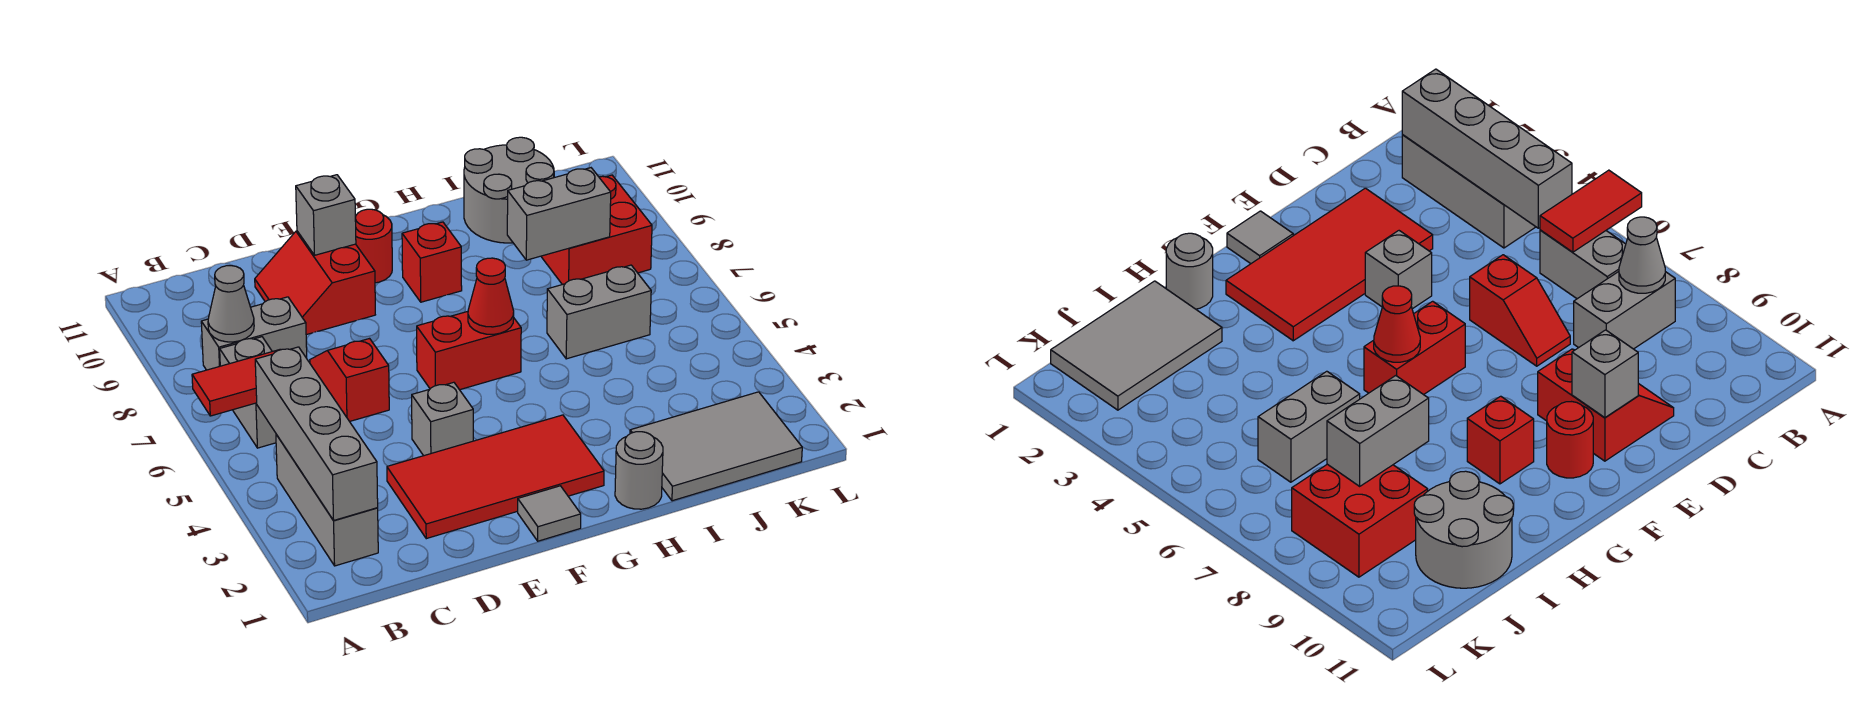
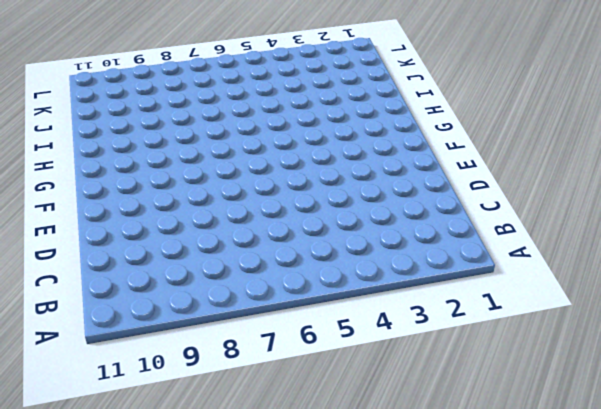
none -> grey brick B2:B4 level 1
none -> grey brick B6:B7 level 1
none -> grey brick B8:C8 level 1

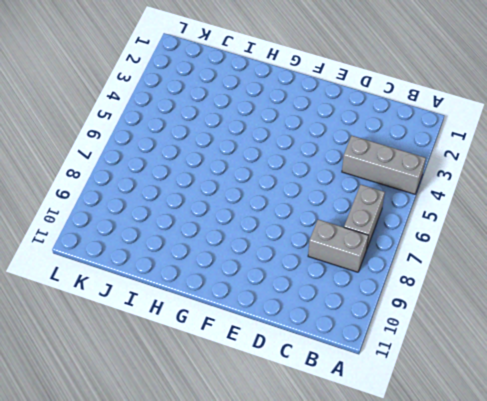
grey brick A4:C4 level 1 -> grey brick B2:B4 level 1
none -> red tile D2:G3 level 1
none -> red slope D6:D7 level 1 top 6
none -> red slope D9:E10 level 1 top E

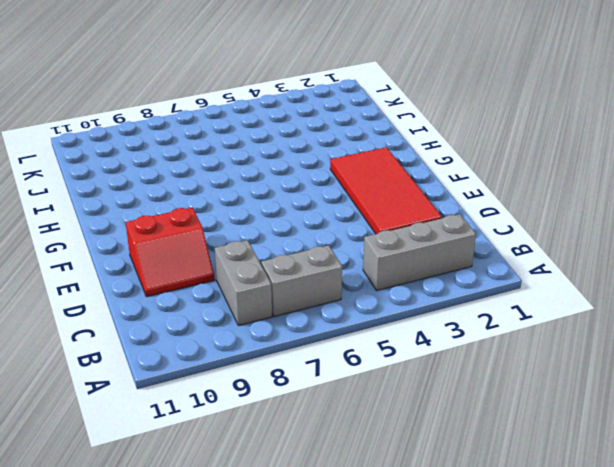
none -> red slope D6:D7 level 1 top 6
none -> grey brick E4 level 1
none -> grey tile F1 level 1

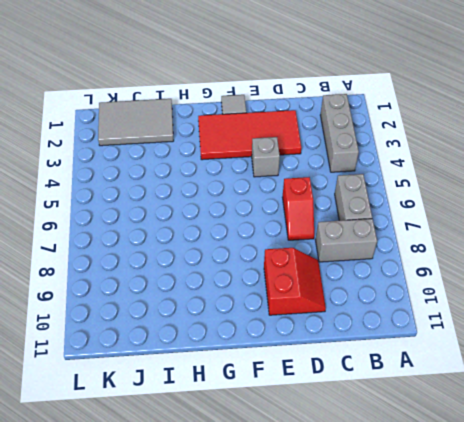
none -> red brick F6:G6 level 1
none -> red round brick F10 level 1
none -> red brick G9 level 1

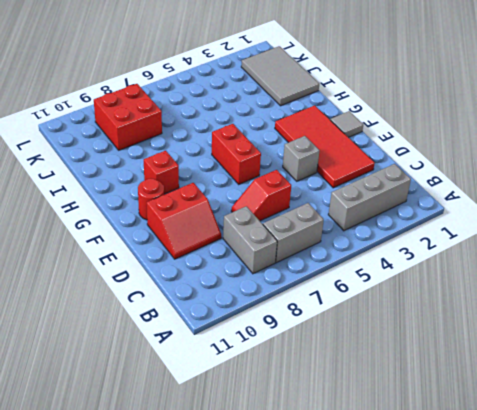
none -> grey round brick H1 level 1
none -> grey brick I6:J6 level 1
none -> grey round brick I10:J11 level 1

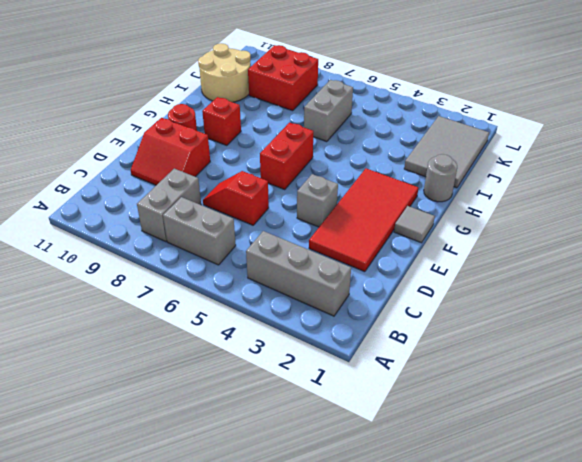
tan round brick I10:J11 level 1 -> grey round brick I10:J11 level 1
none -> red tile A6:B6 level 2
none -> grey brick B2:B5 level 2
none -> grey cone B8 level 2

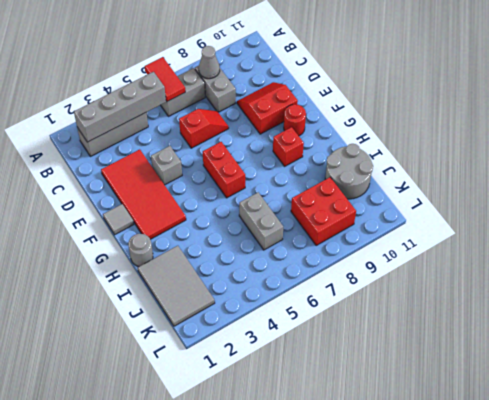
none -> grey brick E10 level 2
none -> red cone G6 level 2
none -> grey brick I8:J8 level 2

